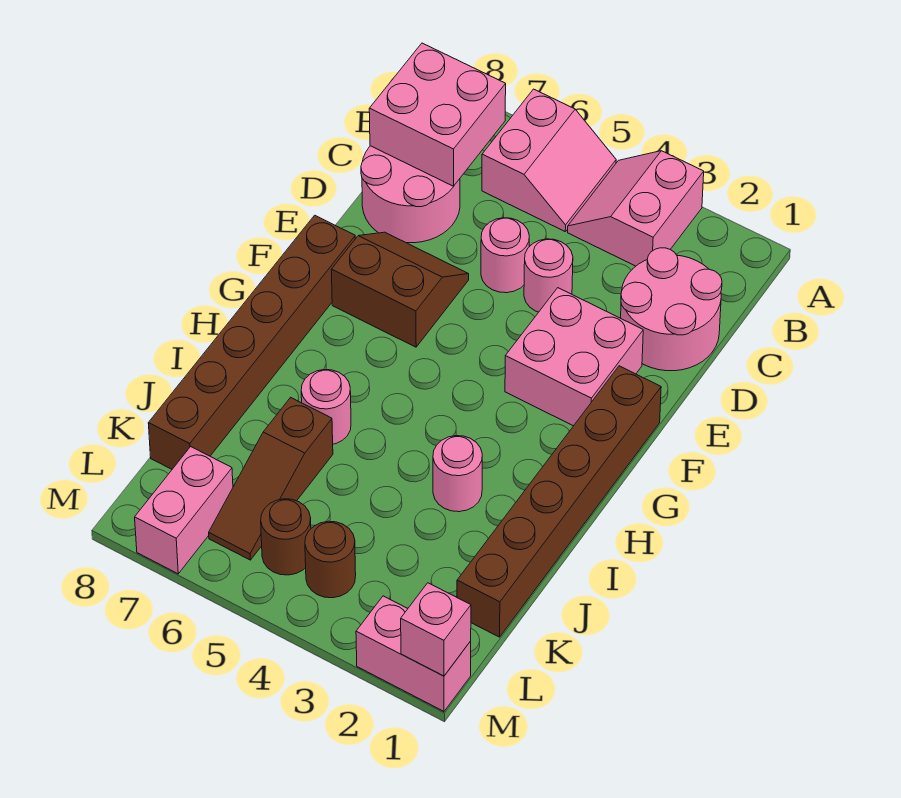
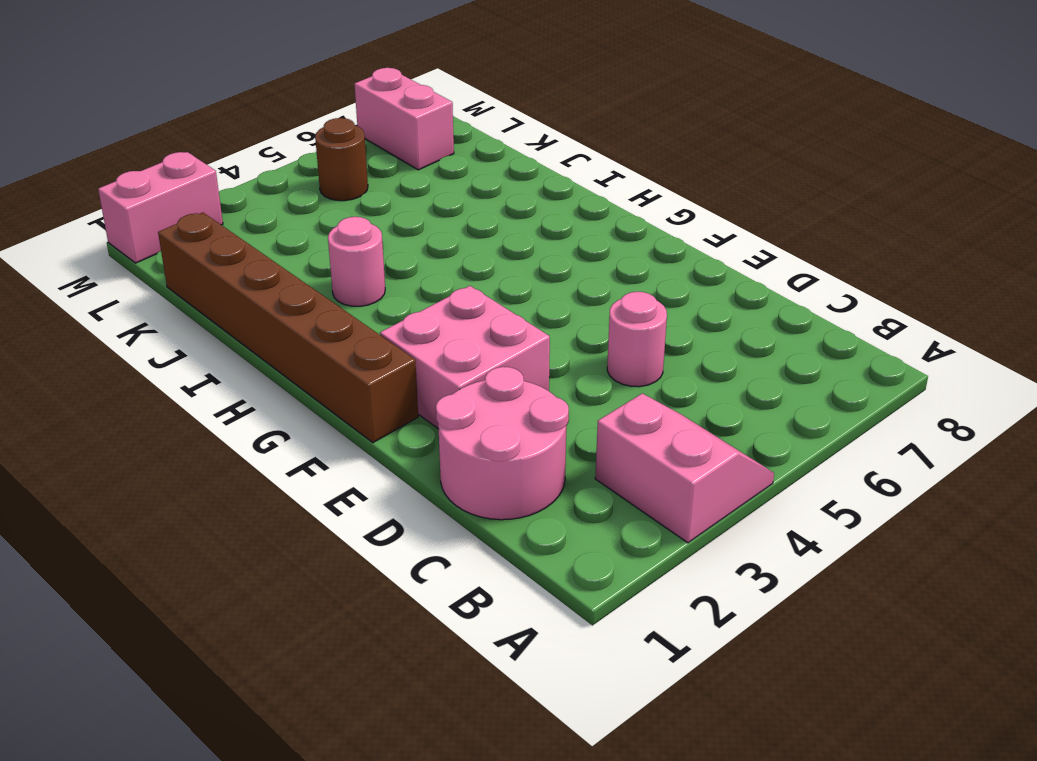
none -> pink slope A5:B6 level 1 top 6
none -> pink round brick C7:D8 level 1
none -> pink round brick D4 level 1

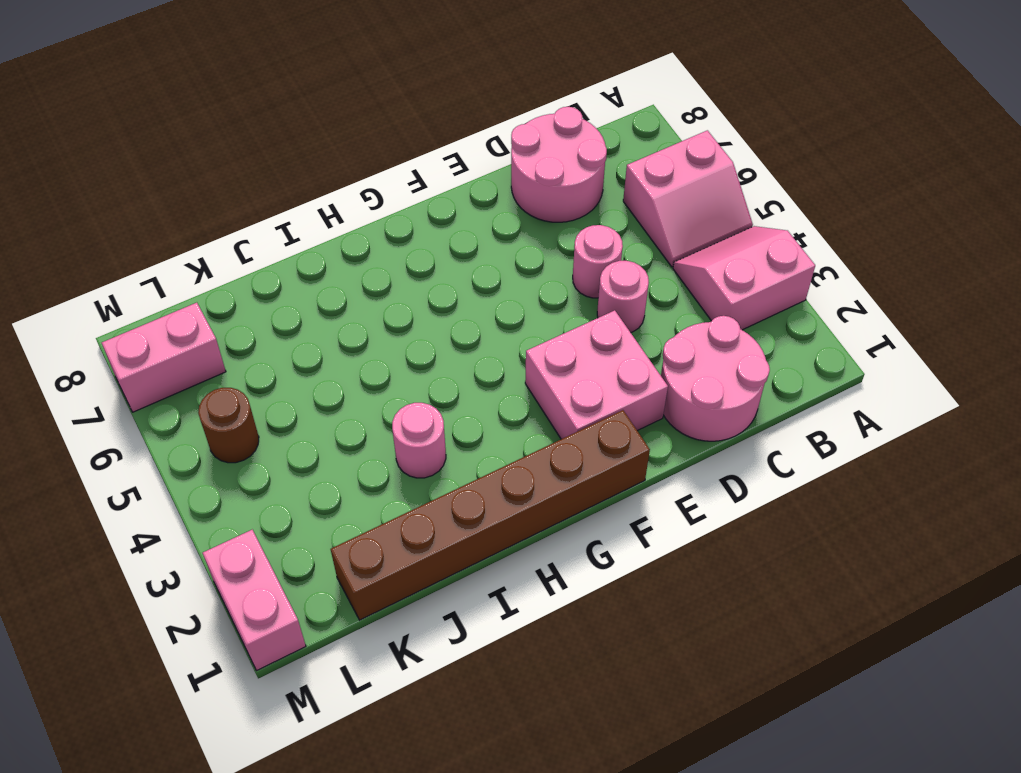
none -> brown slope E6:F7 level 1 top F
none -> brown brick F8:K8 level 1
none -> pink round brick I6 level 1

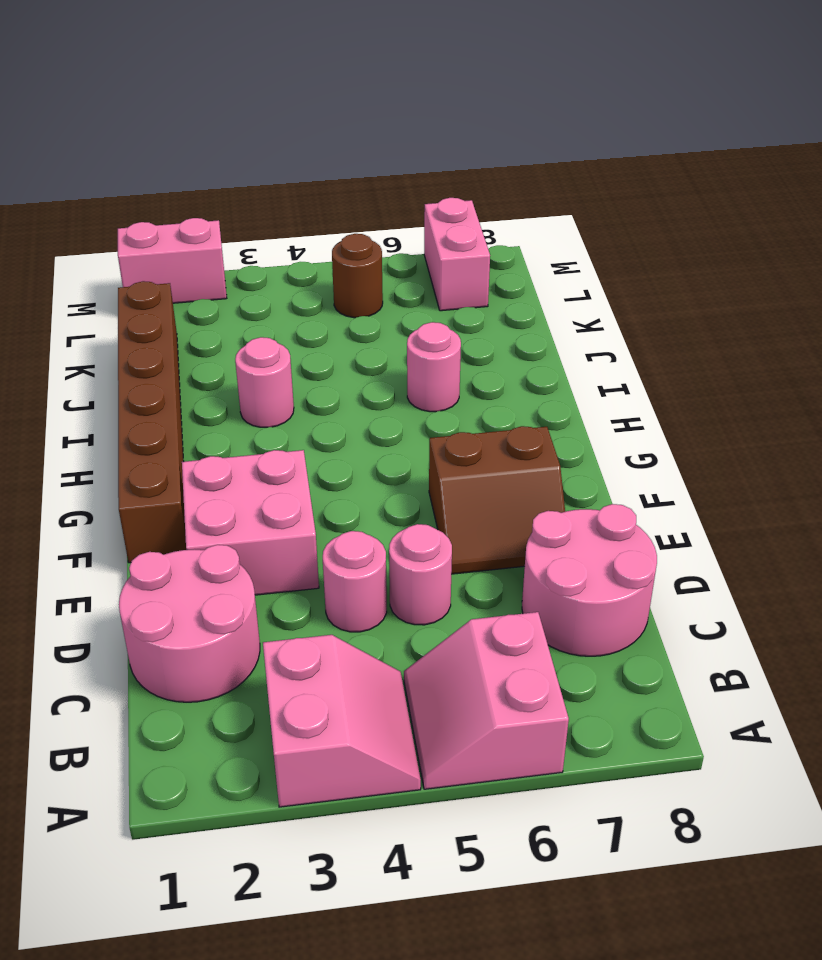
none -> brown brick F8:K8 level 1
none -> brown slope J6:L6 level 1 top J
none -> brown round brick L4 level 1

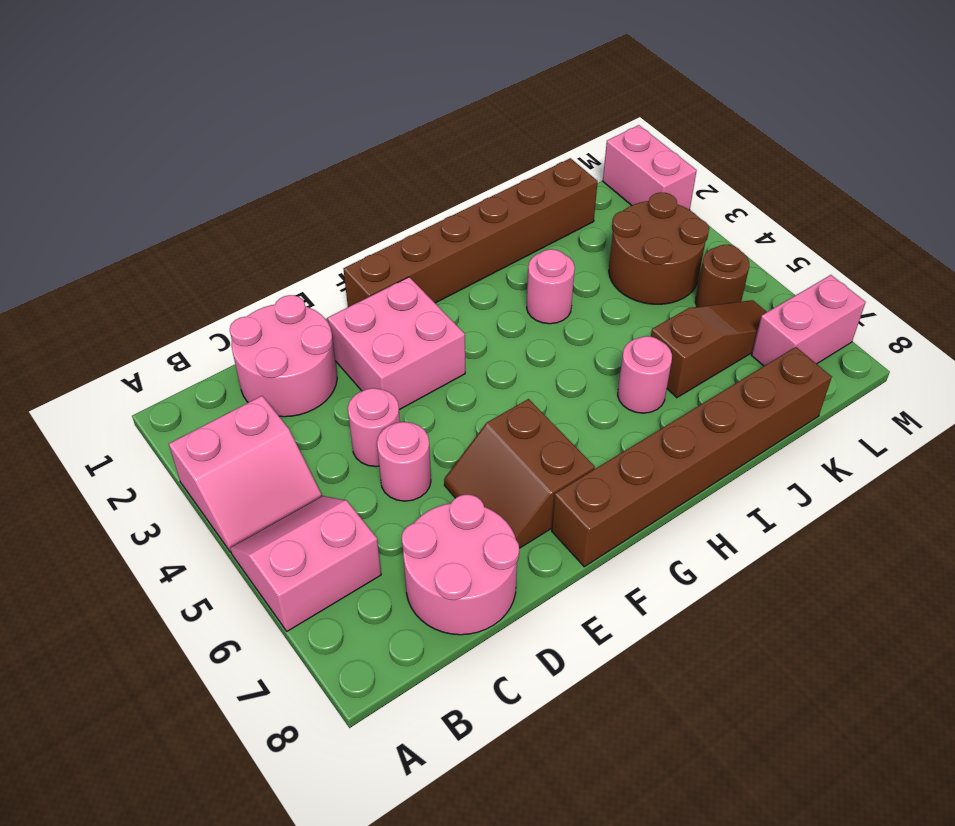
brown round brick K3:L4 level 1 -> brown round brick L4 level 1
none -> pink brick B7:C8 level 2
none -> pink brick M1 level 2

